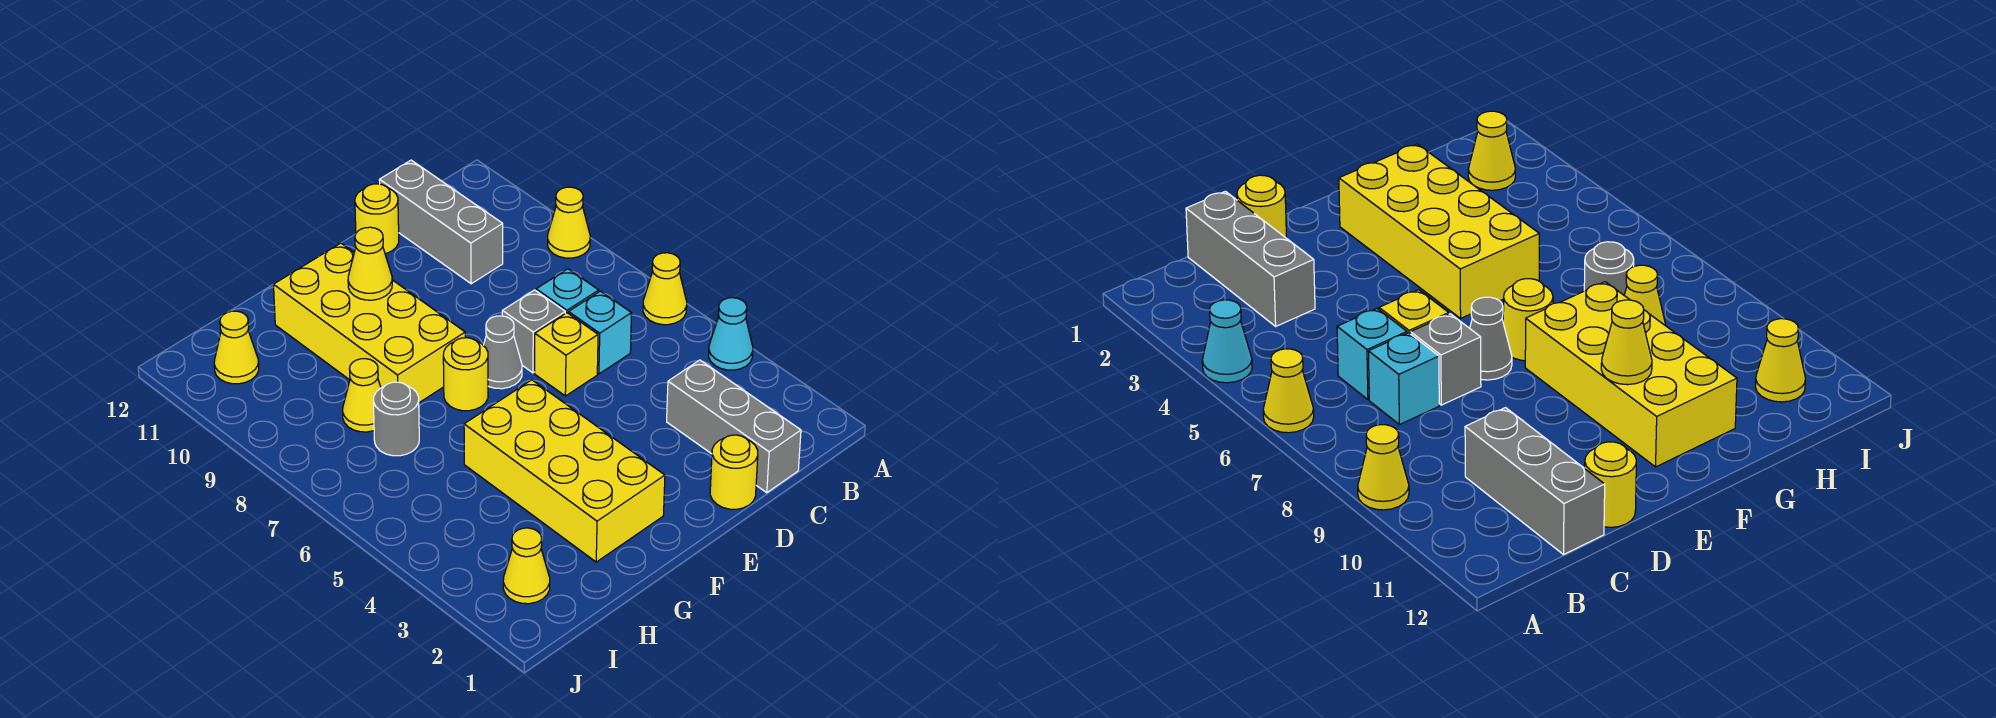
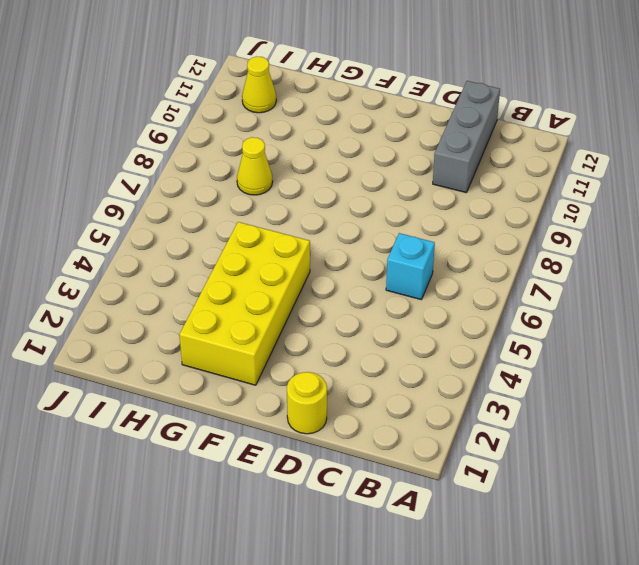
none -> cyan cone A4 level 1
none -> yellow cone A6 level 1
none -> yellow cone A9 level 1

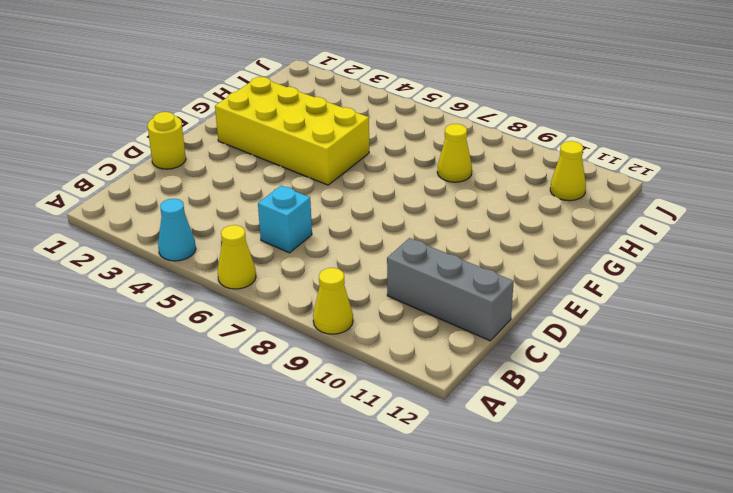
none -> grey brick C1:C3 level 1
none -> cyan brick C7 level 1
none -> yellow brick D6 level 1

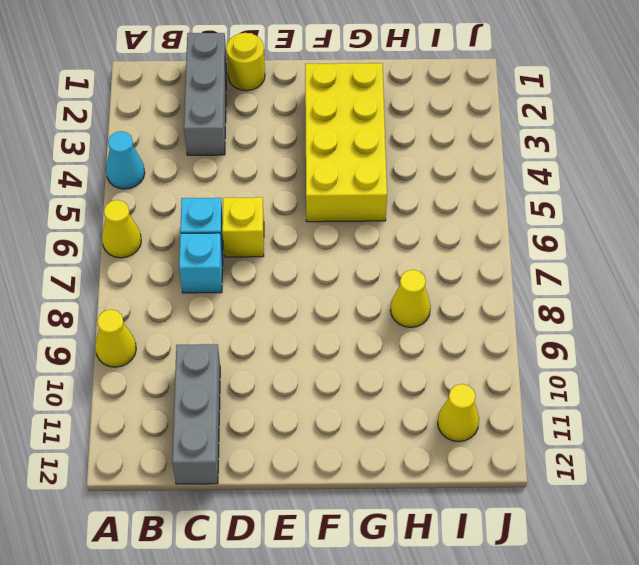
none -> grey brick D7 level 1
none -> yellow round brick D12 level 1
none -> grey cone E7 level 1

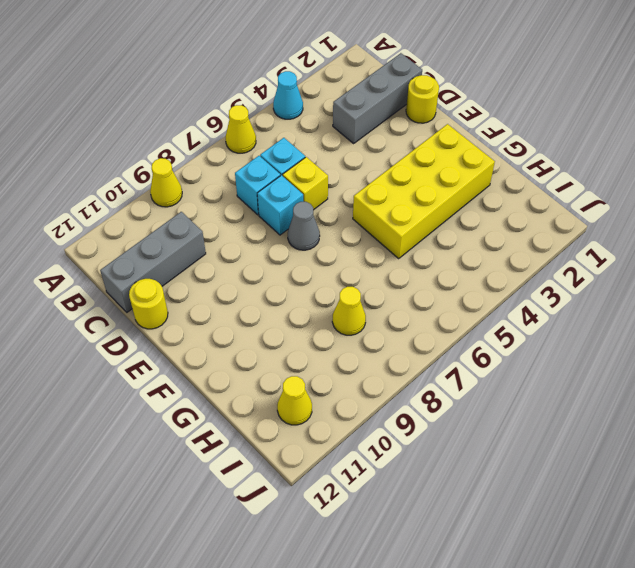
cyan brick D7 level 1 -> grey brick D7 level 1
none -> yellow round brick F7 level 1
none -> yellow brick F8:G11 level 1
none -> grey round brick H7 level 1

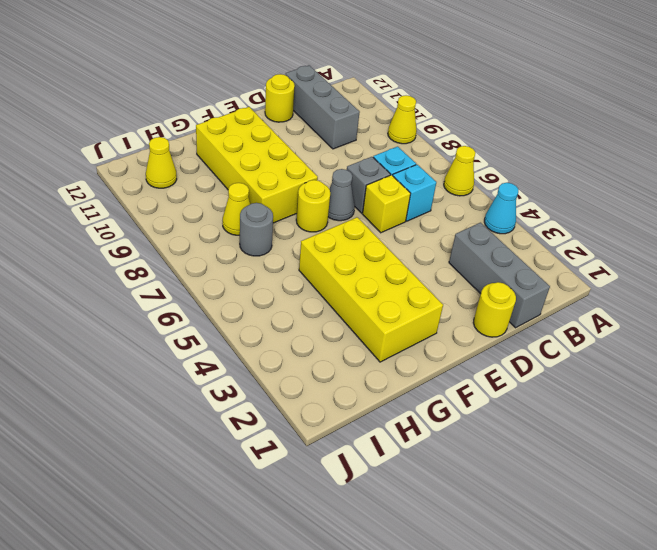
none -> yellow cone I2 level 1
none -> yellow cone F10 level 2

